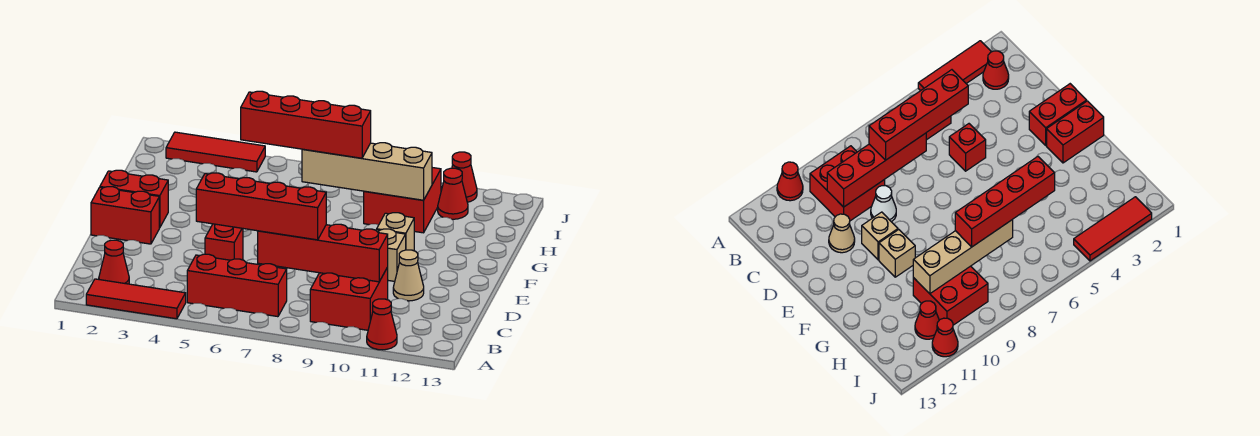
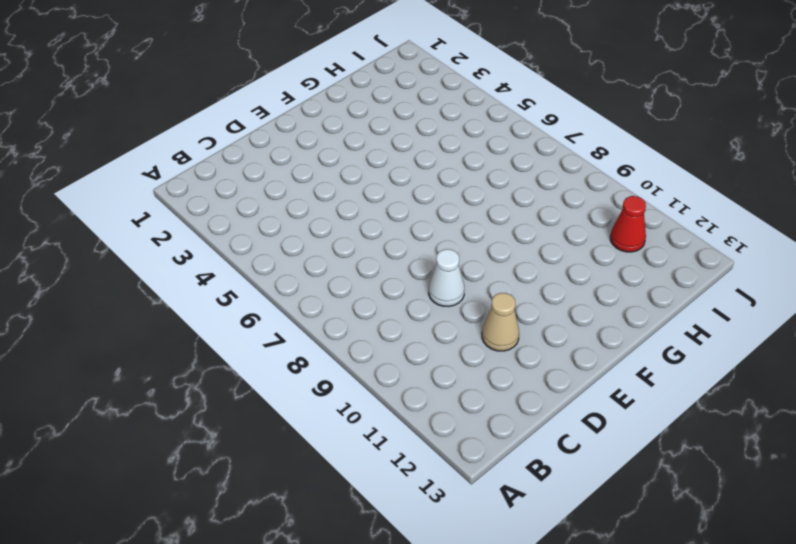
none -> red tile A2:A4 level 1
none -> red cone A11 level 1
none -> red cone B2 level 1

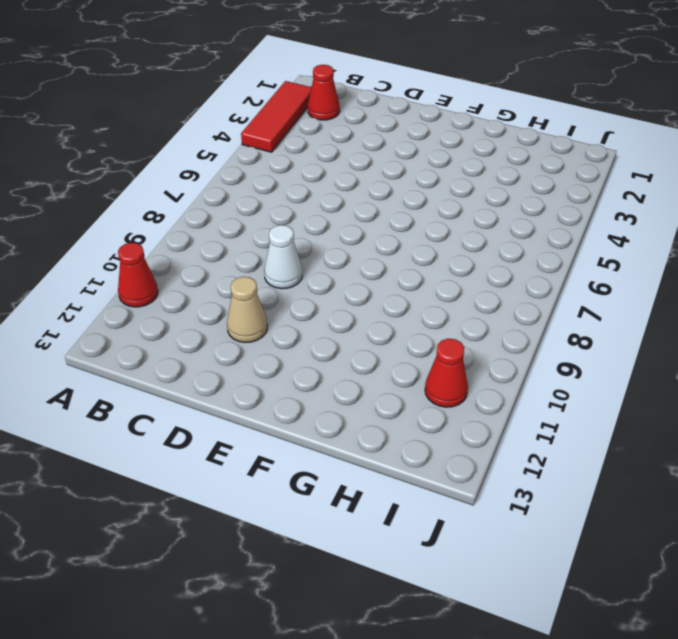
none -> red brick B5:B7 level 1
none -> red brick B9:C10 level 1
none -> red brick D5 level 1

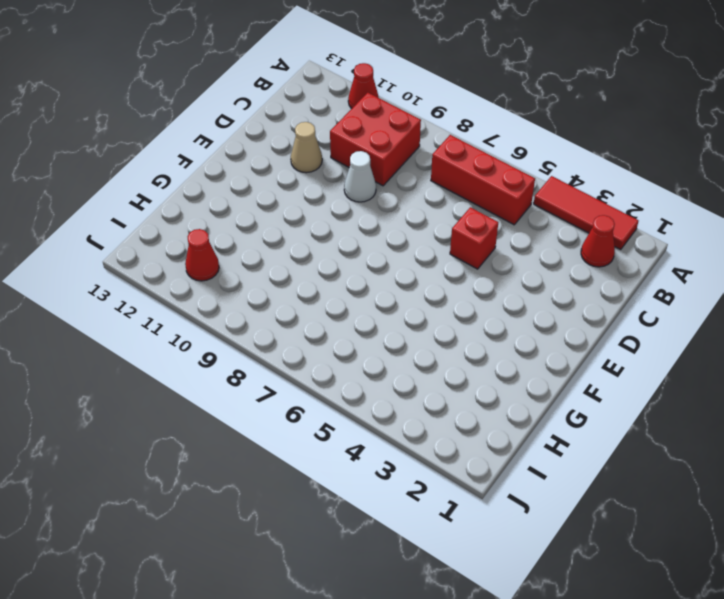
none -> red brick E1:E2 level 1
none -> tan brick E10 level 1
none -> red brick F1:F2 level 1

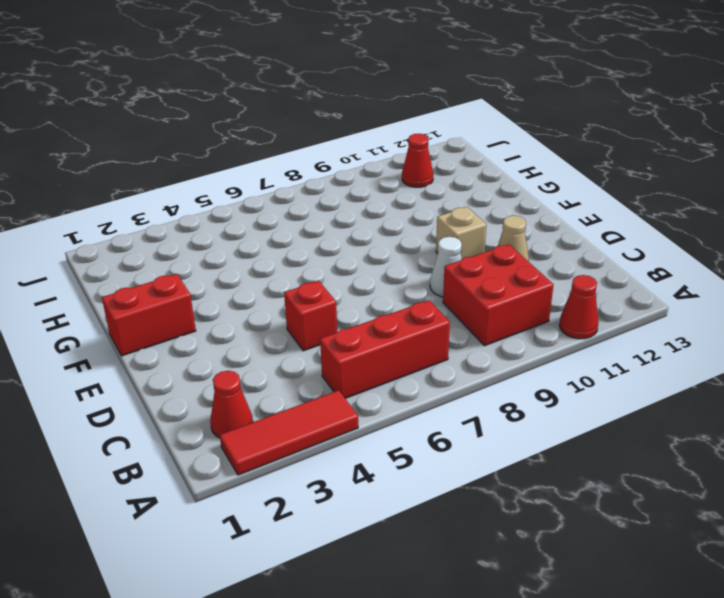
none -> red brick E1:E2 level 1
none -> tan brick F10 level 1
none -> red brick H9:I10 level 1

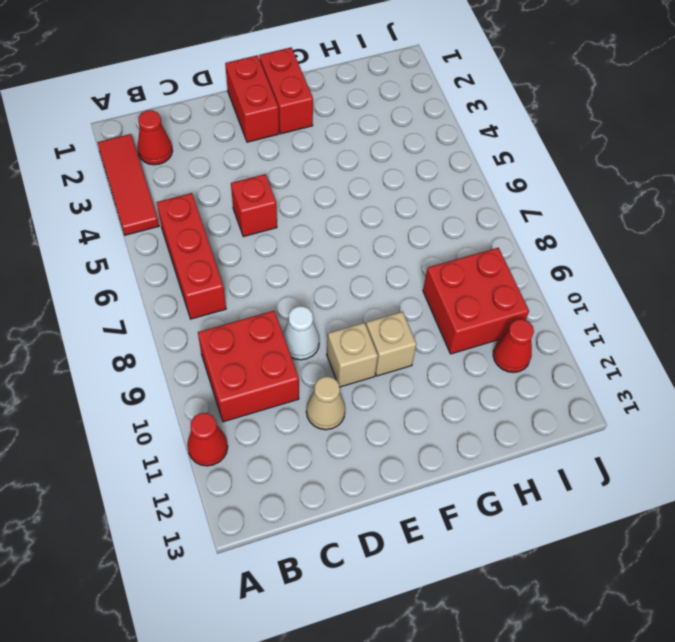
none -> red tile J2:J4 level 1
none -> red cone J11 level 1
none -> red brick C7:C10 level 2

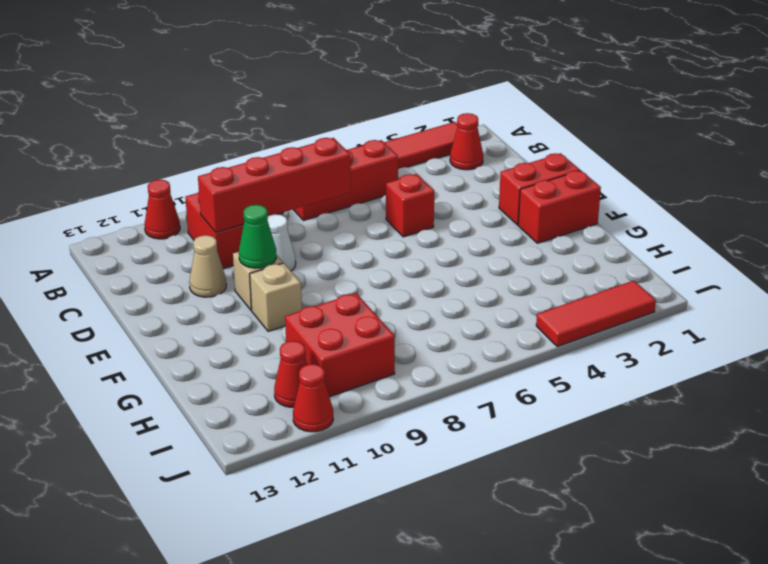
green cone E10 level 2 -> none
none -> tan brick H7:H10 level 2
none -> red brick C5:C8 level 3
none -> red brick H5:H8 level 3

